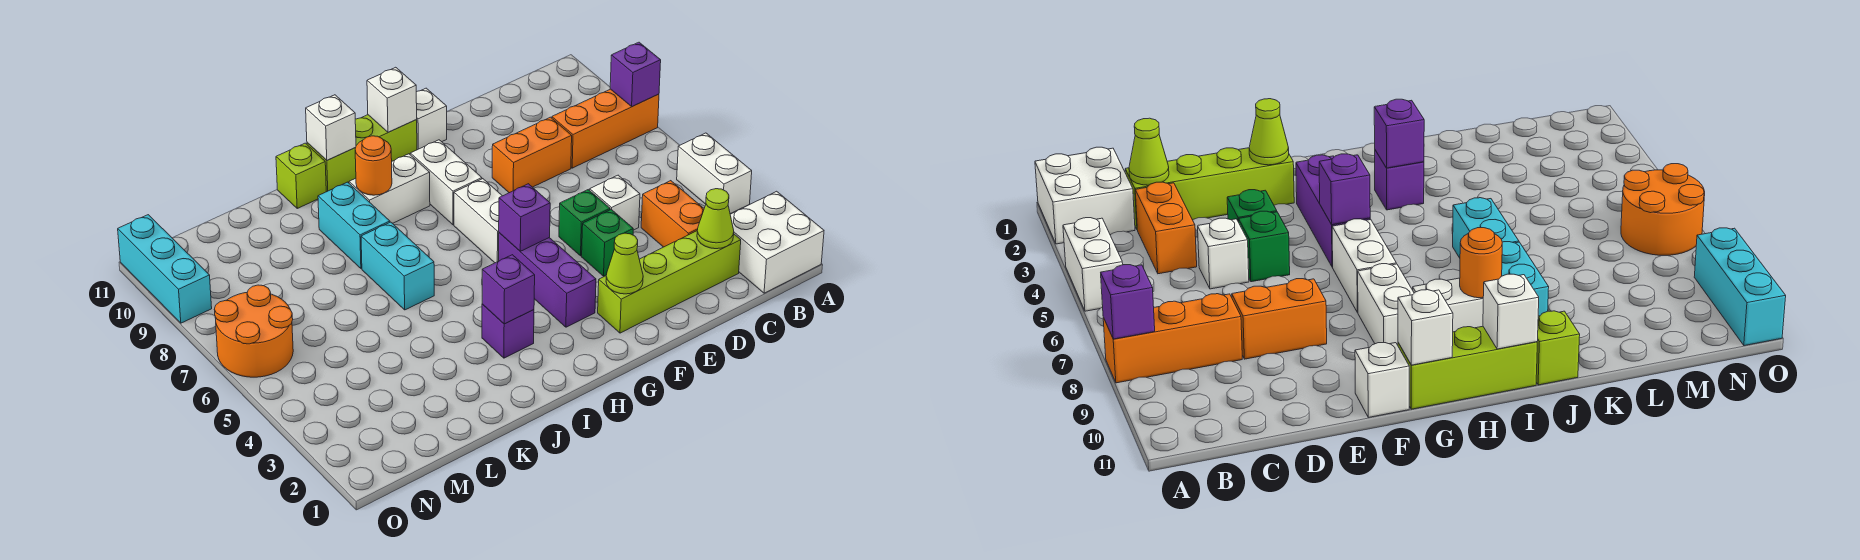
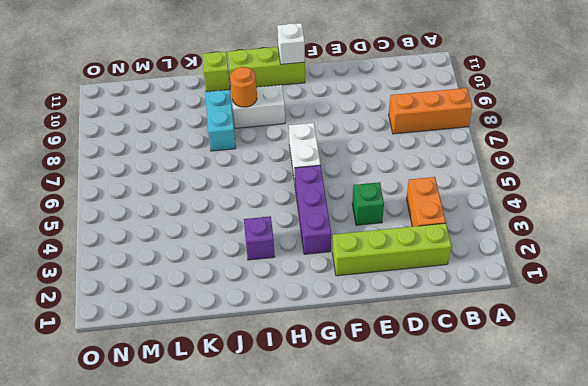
none -> white brick A1:B2 level 1
none -> white brick A4:A5 level 1
none -> white brick D5 level 1

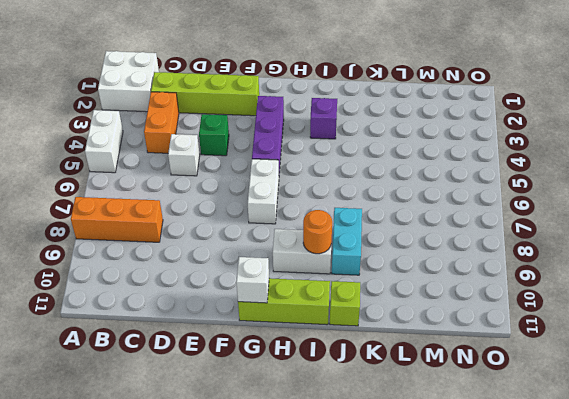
none -> orange brick D8:E8 level 1
none -> green brick E5 level 1
none -> white brick F11 level 1

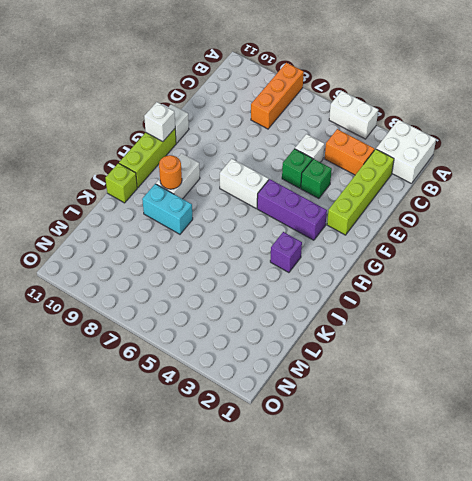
none -> orange brick D8:E8 level 1
none -> white brick G8:G9 level 1
none -> cyan brick J6:J7 level 1

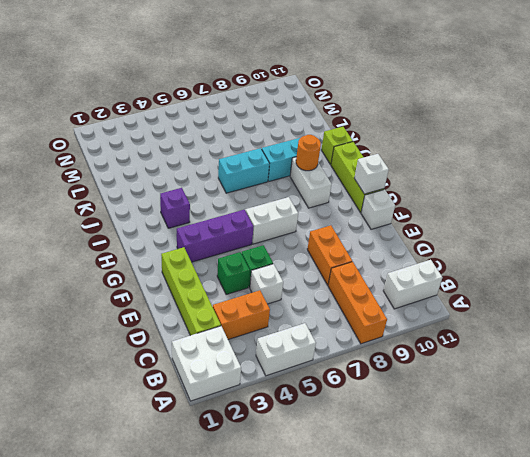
white brick B10:B11 level 1 -> white brick G8:G9 level 1
none -> orange round brick N6:O7 level 1
none -> cyan brick O9:O11 level 1
none -> purple brick A8 level 2

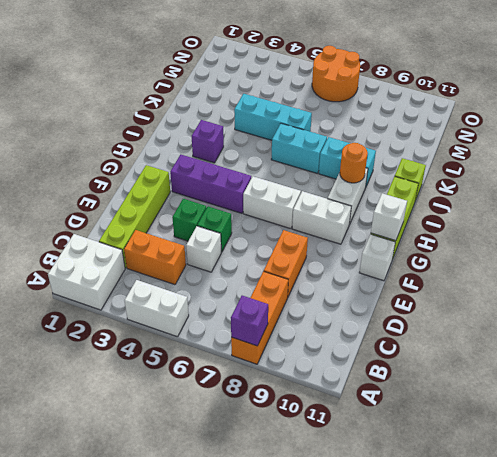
cyan brick K4:K6 level 1 -> cyan brick O9:O11 level 1
none -> lime cone C2 level 2
none -> lime cone F2 level 2
none -> purple brick G5 level 2

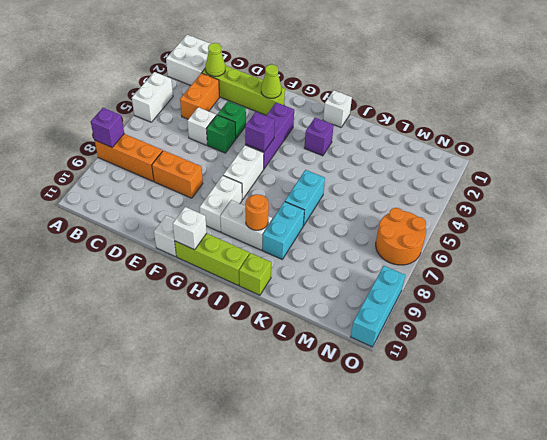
white brick I1 level 1 -> white brick I11 level 2
none -> purple brick I3 level 2

